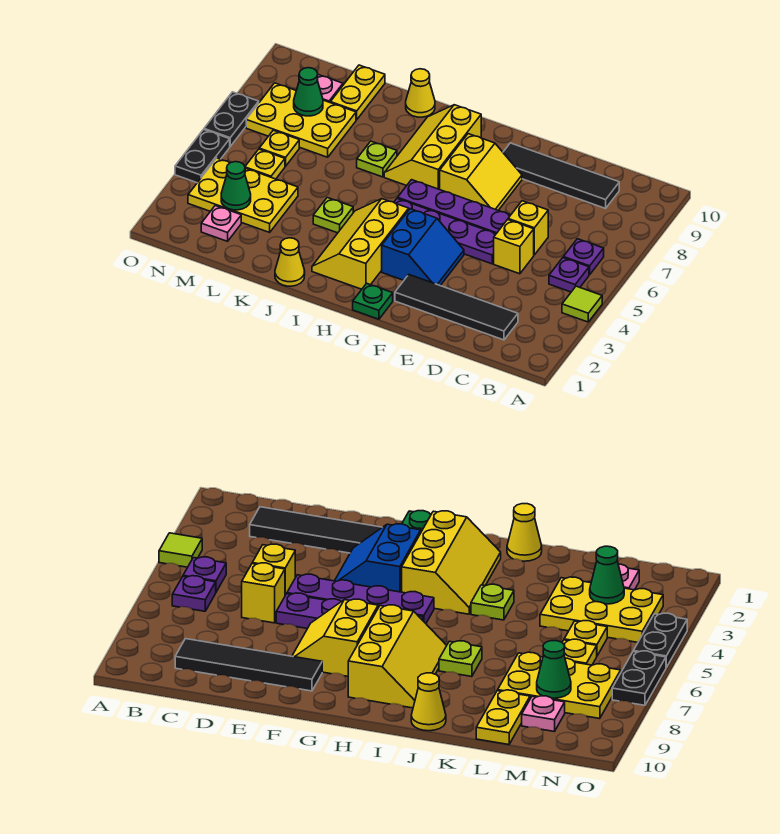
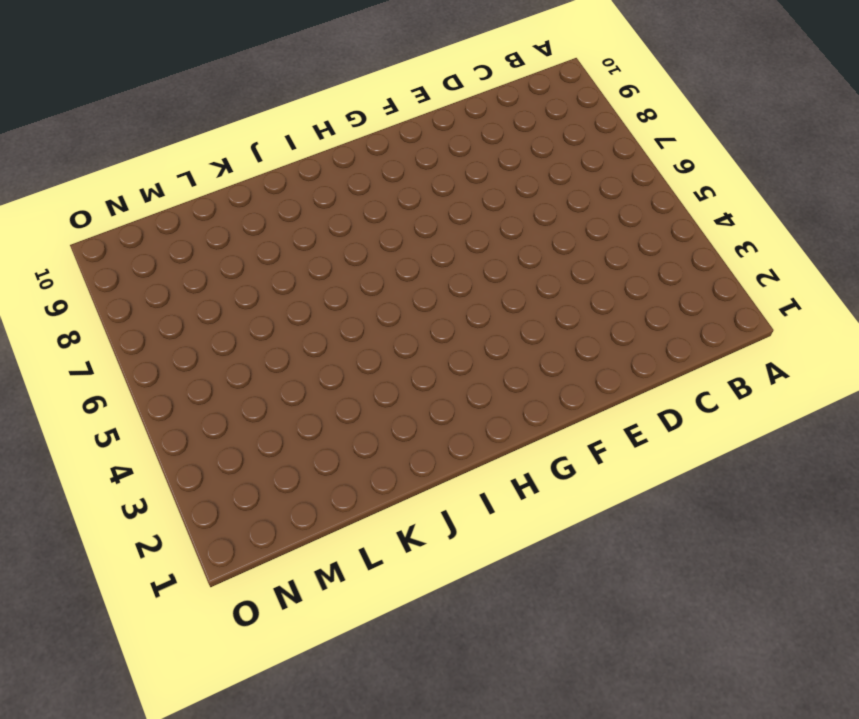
none -> lime tile A4 level 1
none -> purple plate B5 level 1
none -> purple plate B6 level 1

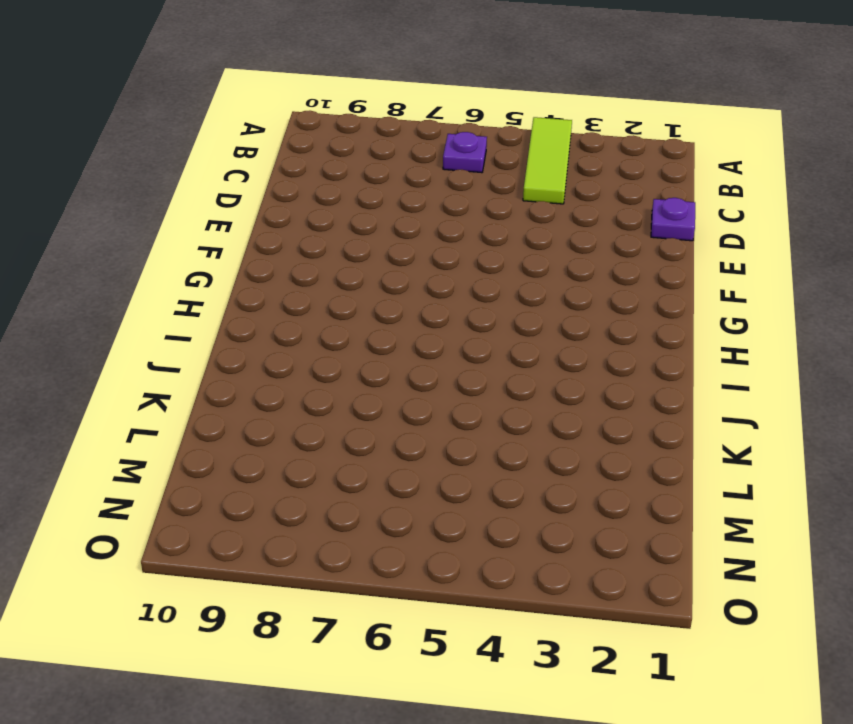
lime tile A4:C4 level 1 -> lime tile A4 level 1
purple plate D1 level 1 -> purple plate B5 level 1
none -> black tile C2:F2 level 1
none -> black tile C9:F9 level 1
none -> yellow brick D5 level 1

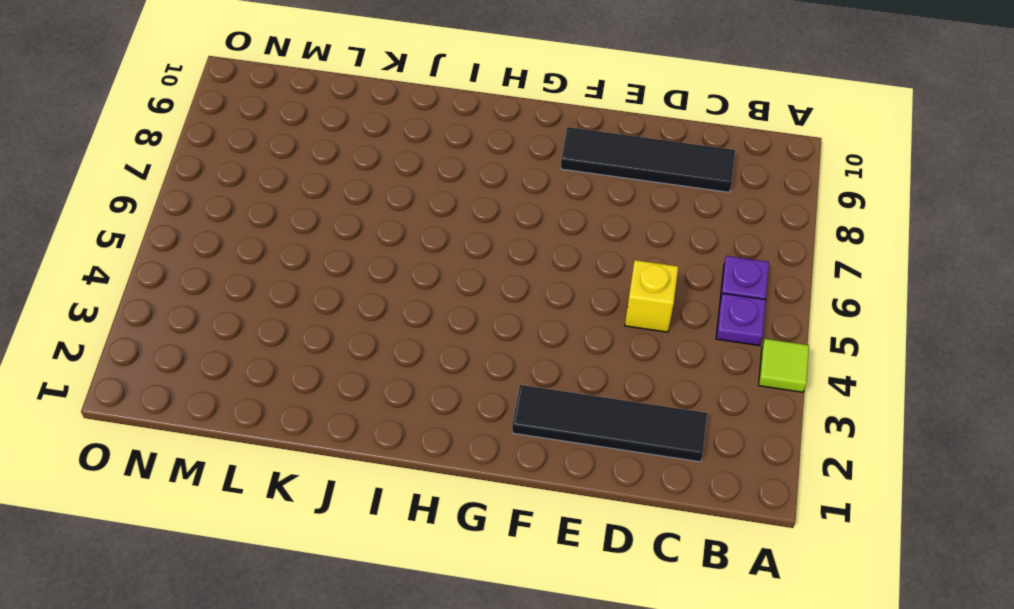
none -> yellow brick D6 level 1
none -> purple plate E5:H5 level 1
none -> purple plate E6:H6 level 1

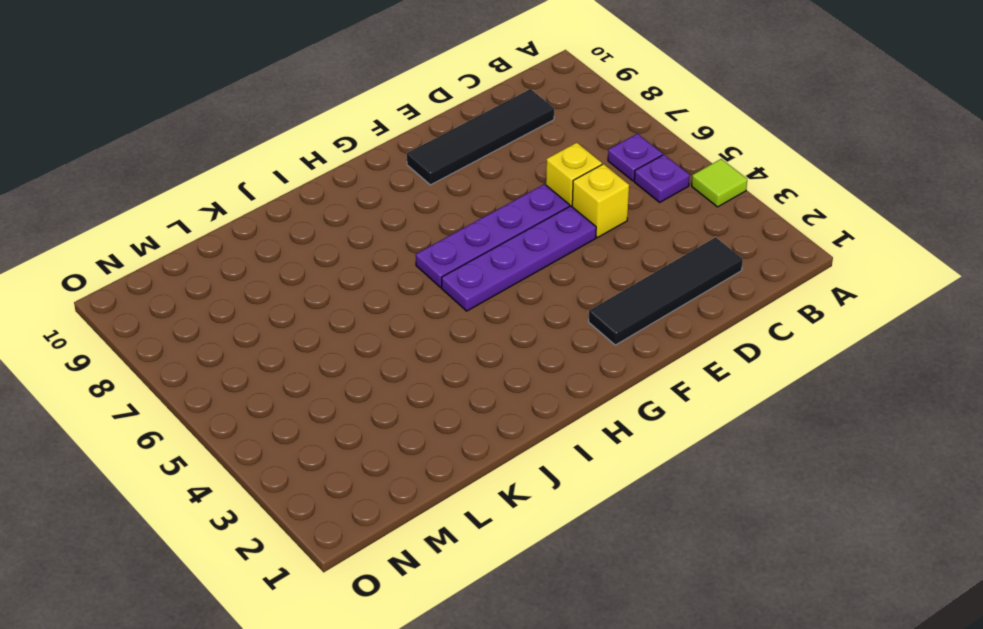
none -> blue slope F3:G4 level 1 top G
none -> yellow slope F7:G8 level 1 top G
none -> green plate G1 level 1

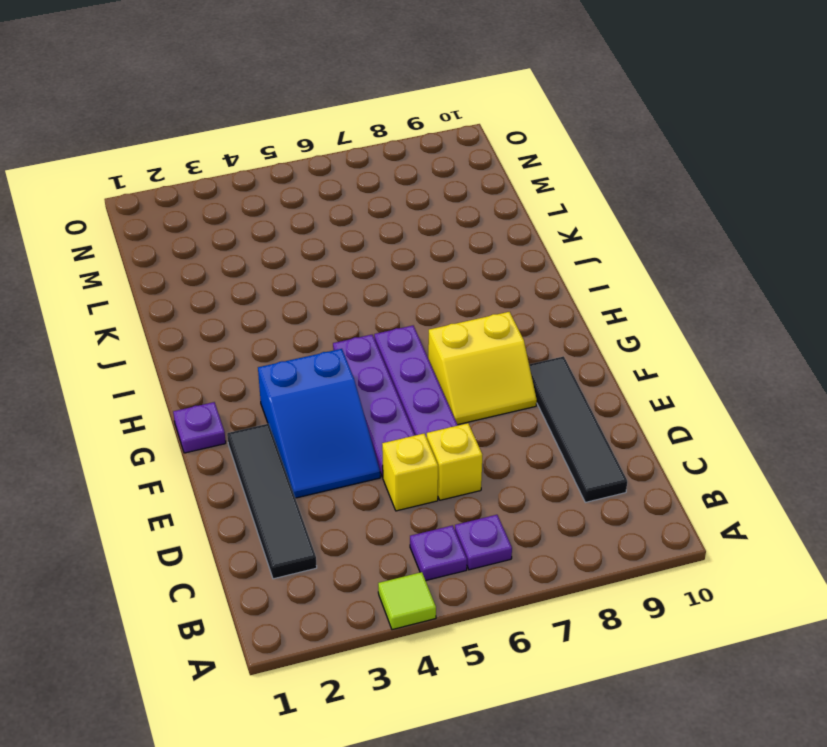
blue slope E3:G4 level 1 top G -> blue slope F3:G4 level 1 top G
purple plate G1 level 1 -> green plate G1 level 1
none -> yellow slope H2:I4 level 1 top H
none -> yellow slope H7:I9 level 1 top H
none -> yellow cone J1 level 1

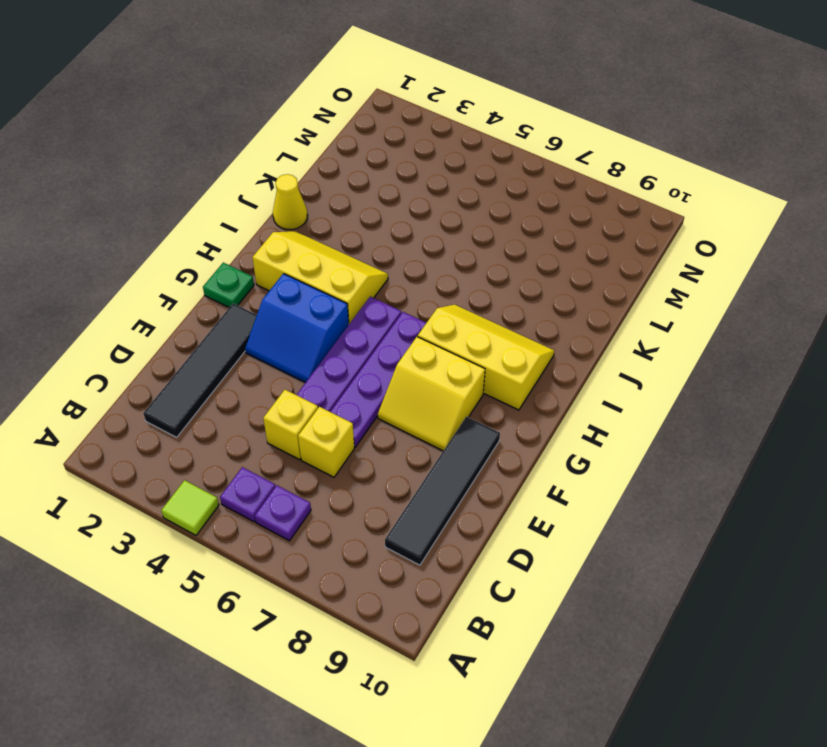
none -> lime plate J4 level 1
none -> lime plate J7 level 1
none -> yellow cone J10 level 1

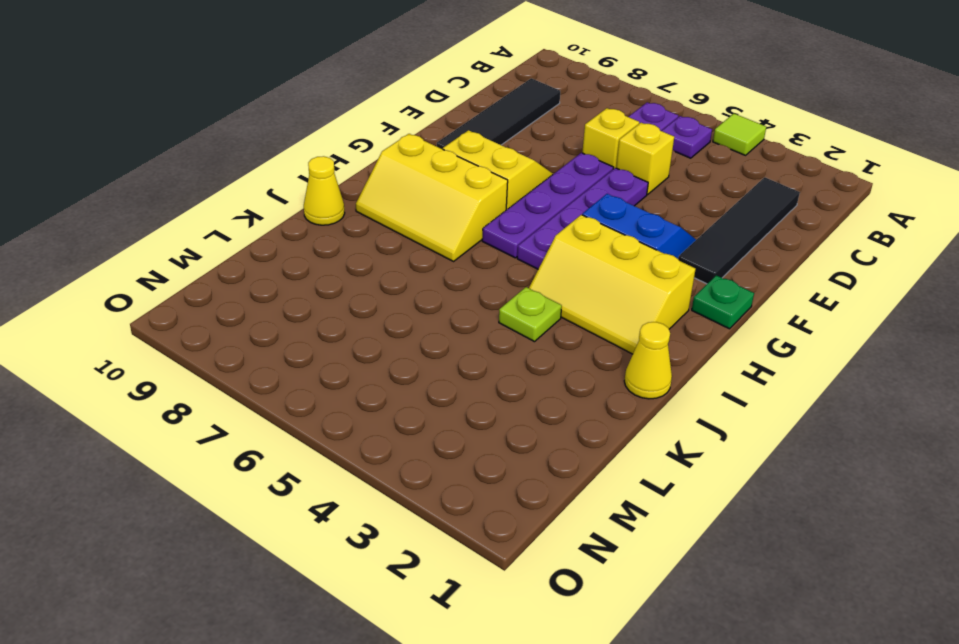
none -> lime plate J7 level 1
none -> yellow plate L3:N4 level 1
none -> yellow plate L7:N8 level 1

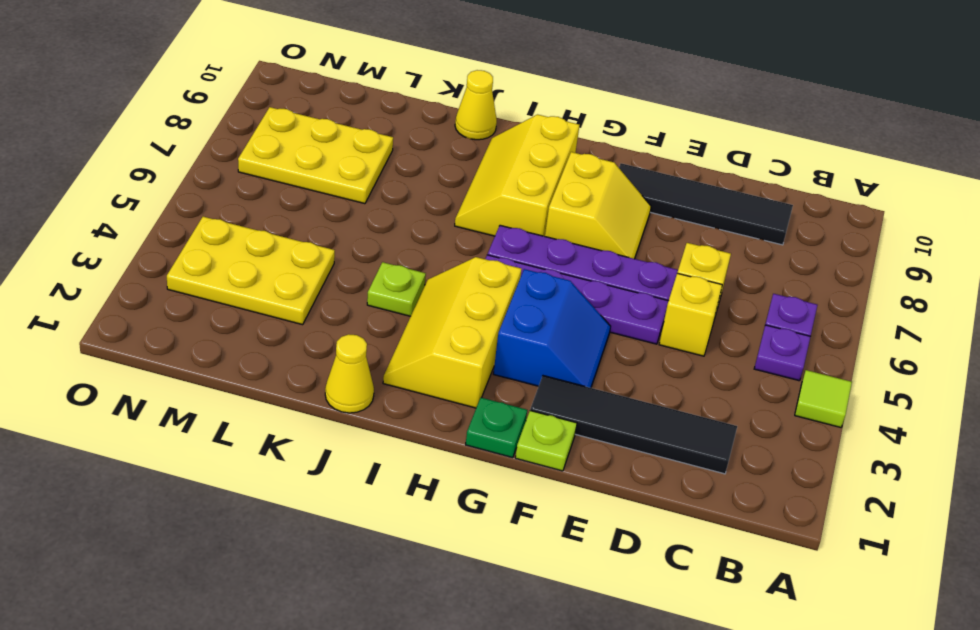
lime plate F1 level 1 -> lime plate J7 level 1
none -> yellow plate L9:L10 level 1
none -> pink plate M2 level 1
none -> yellow plate M5 level 1

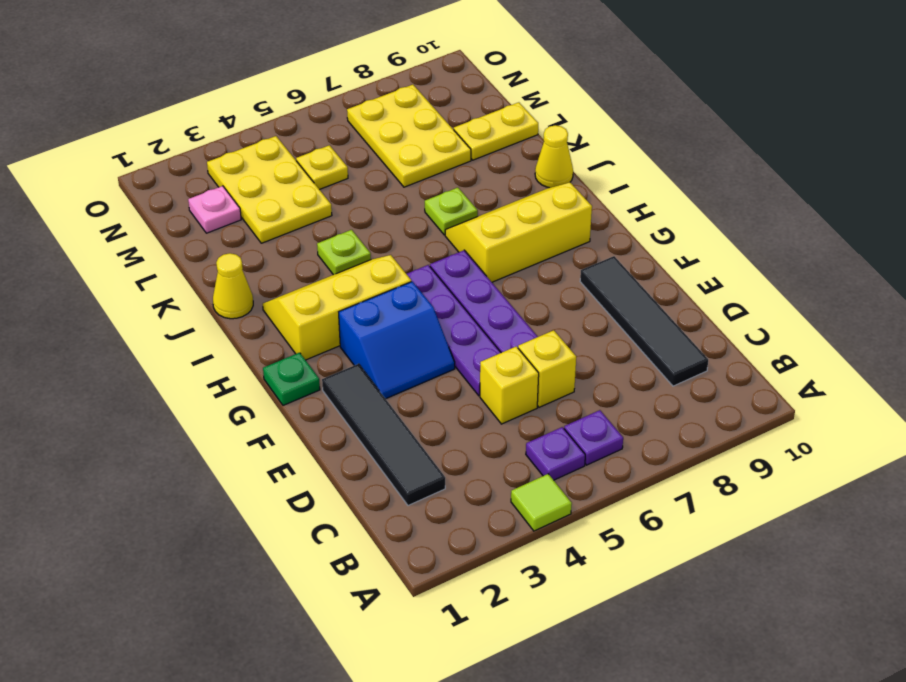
none -> yellow slope F7:G8 level 1 top G
none -> yellow plate M6 level 1
none -> pink plate M9 level 1

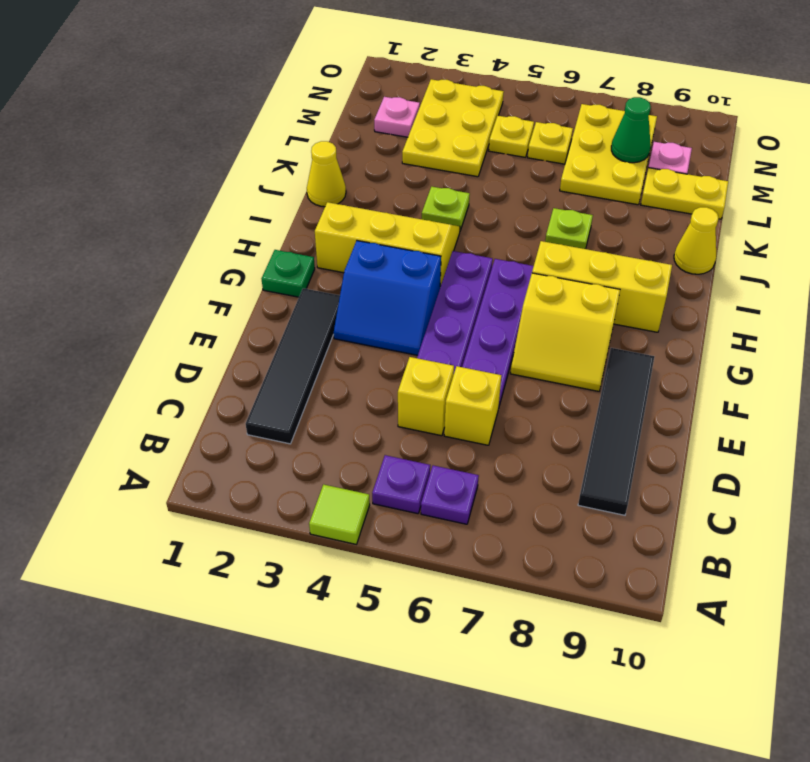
none -> black plate O4:O5 level 1
none -> black plate O6:O7 level 1
none -> green cone M3 level 2

